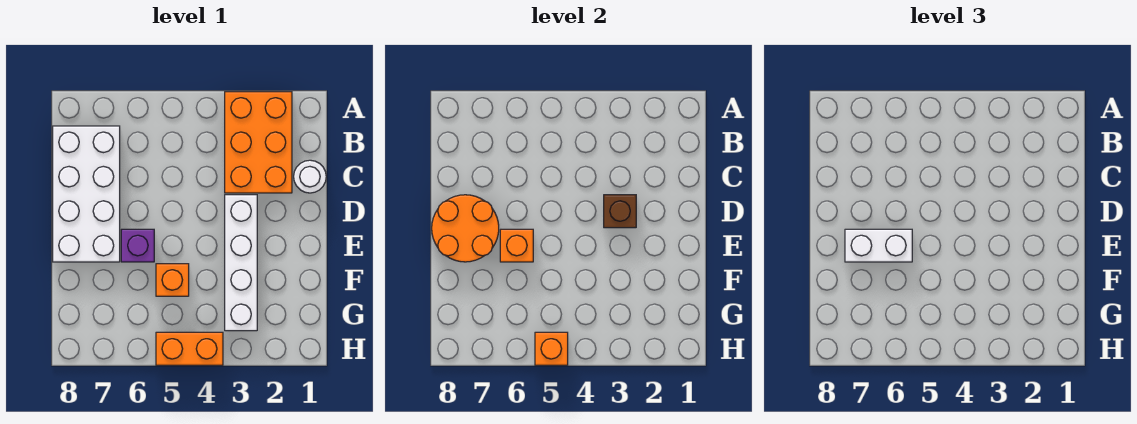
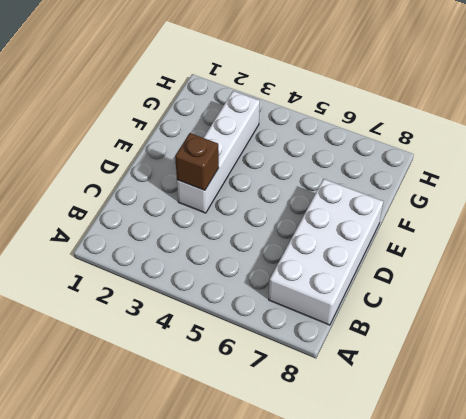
none -> orange brick A2:C3 level 1
none -> white round brick C1 level 1
none -> purple brick E6 level 1

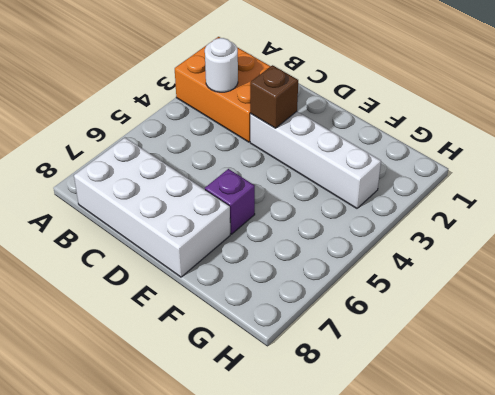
white round brick B3 level 2 -> white round brick C1 level 1
none -> orange brick F5 level 1
none -> orange brick H4:H5 level 1
none -> orange round brick D7:E8 level 2

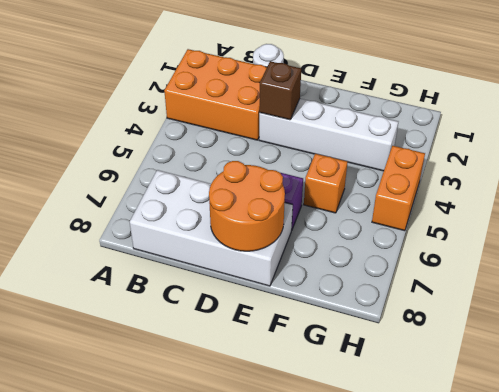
none -> orange brick E6 level 2
none -> orange brick H5 level 2
none -> white brick E6:E7 level 3

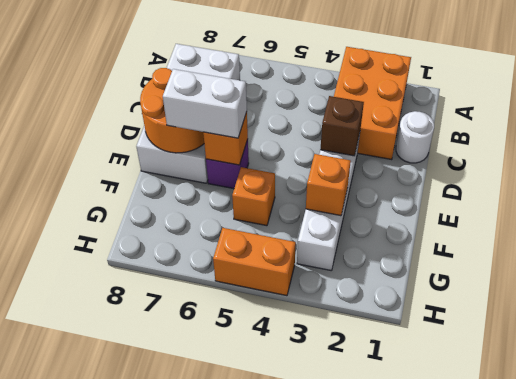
orange brick F3 level 2 -> orange brick H5 level 2

